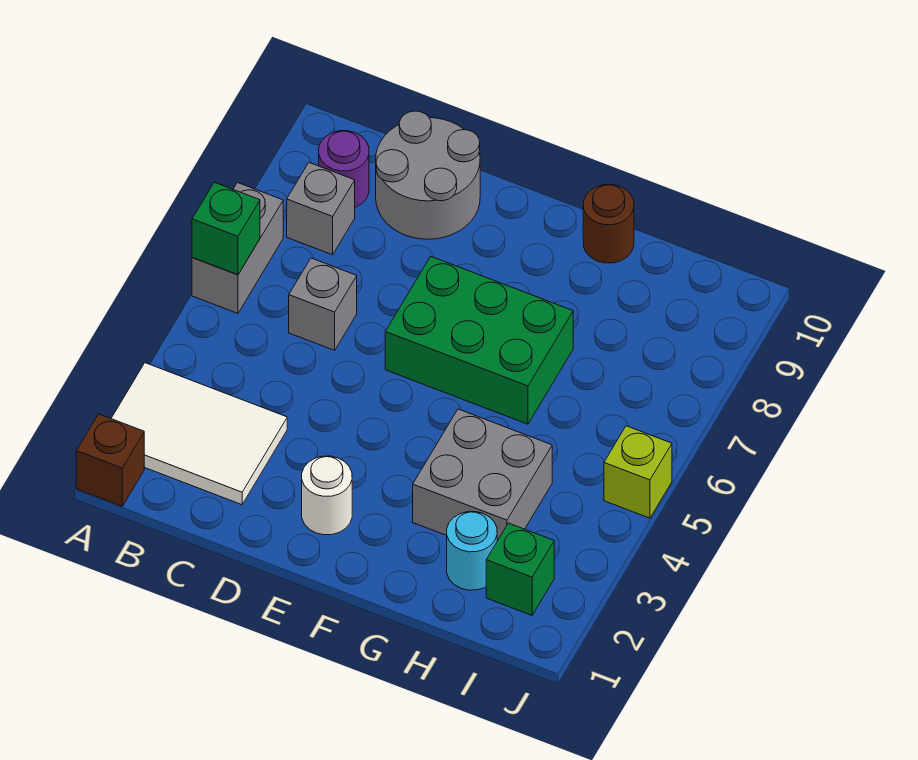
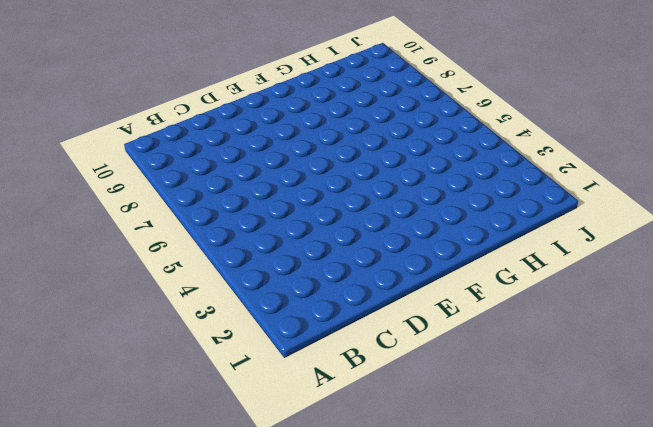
none -> brown brick A1 level 1
none -> white tile A2:C3 level 1
none -> grey brick A6:A7 level 1

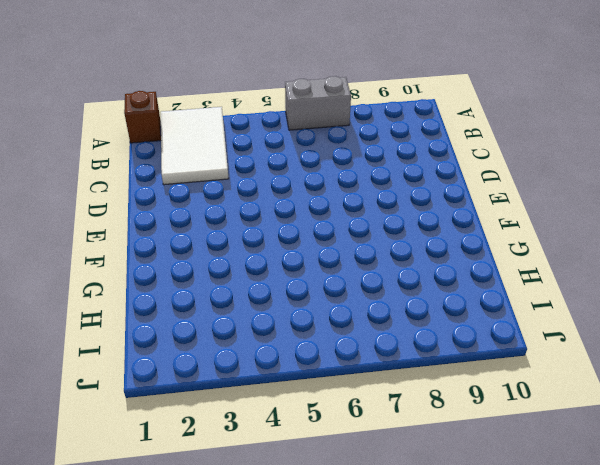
none -> grey brick B8 level 1
none -> purple round brick B9 level 1
none -> grey brick C6 level 1

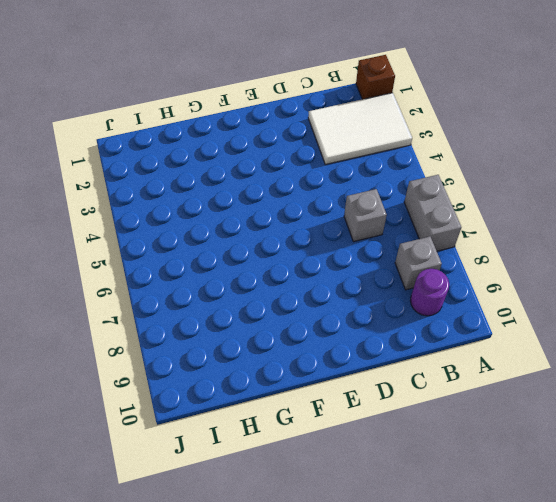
none -> grey round brick C9:D10 level 1
none -> white round brick E2 level 1
none -> green brick E6:G7 level 1

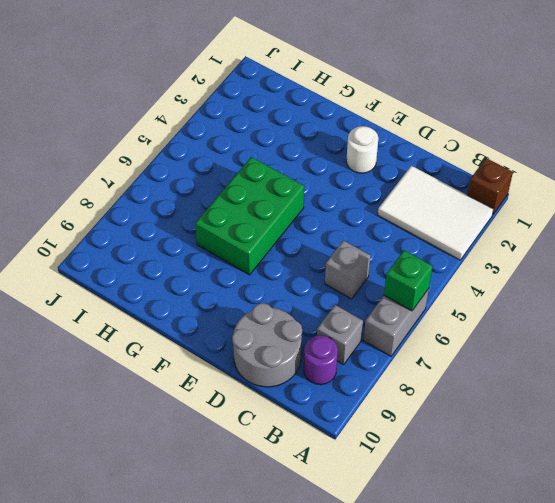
green brick F5:G7 level 1 -> green brick E6:G7 level 1
none -> grey brick G3:H4 level 1
none -> brown round brick G10 level 1
none -> cyan round brick H2 level 1

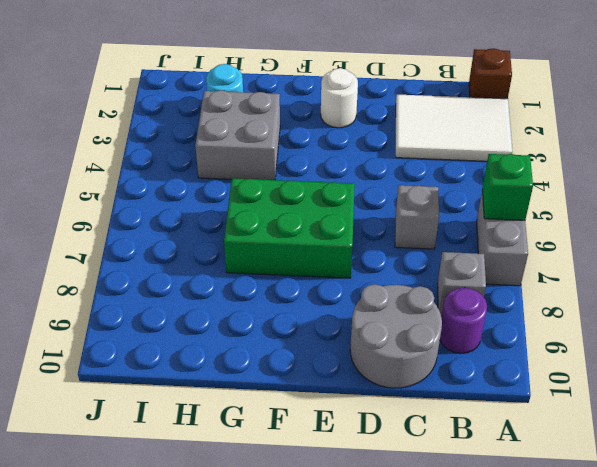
none -> brown round brick G10 level 1
none -> green brick I2 level 1
none -> lime brick J5 level 1

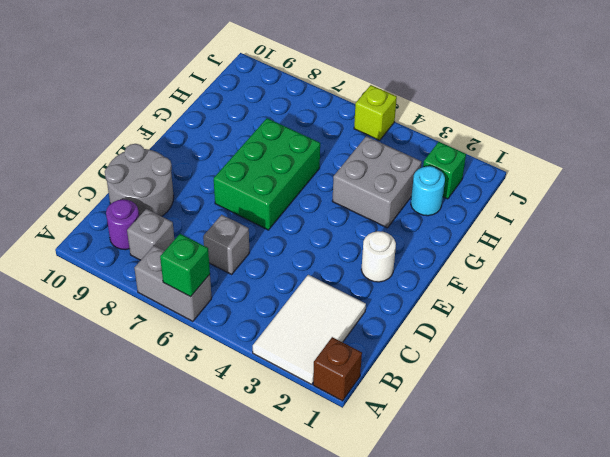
none -> brown round brick G10 level 1

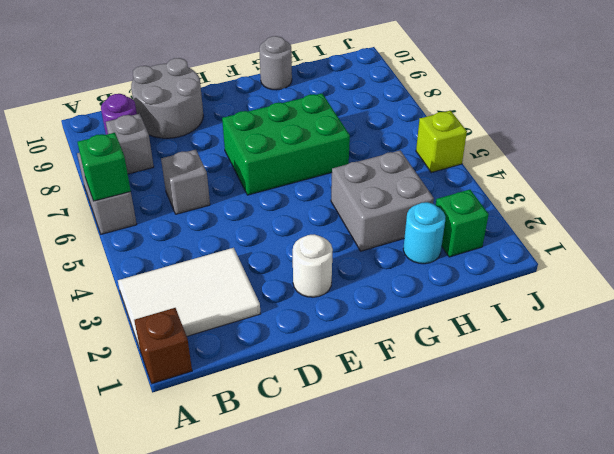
grey round brick G10 level 1 -> brown round brick G10 level 1

